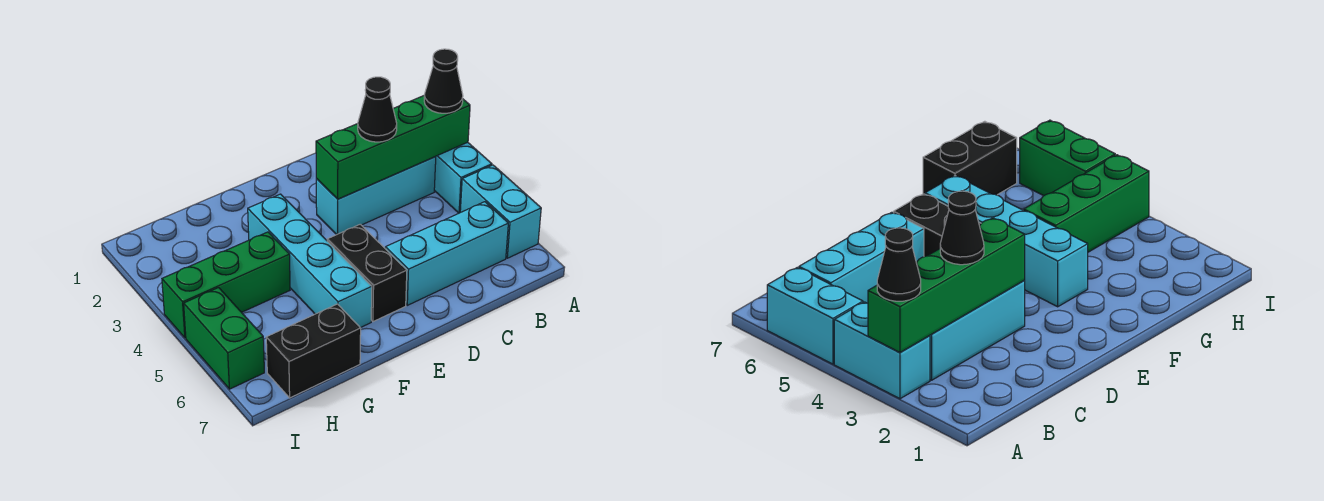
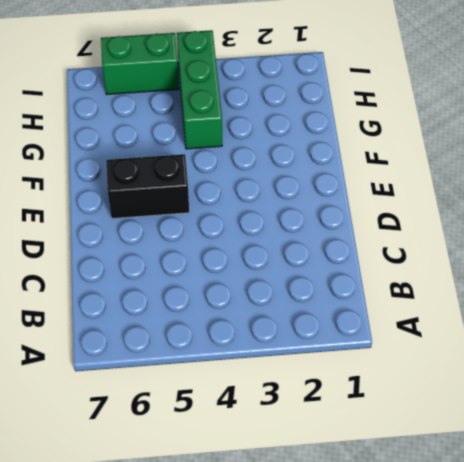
none -> cyan brick A3:A4 level 1
none -> cyan brick A5:A6 level 1
none -> cyan brick B3:D3 level 1

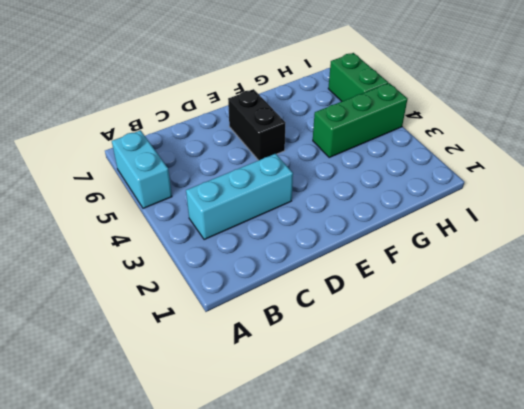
none -> cyan brick A3:A4 level 1
none -> cyan brick B6:D6 level 1
none -> cyan brick F3:F6 level 1

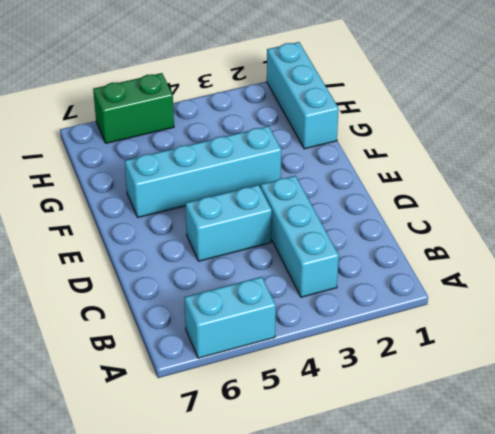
cyan brick D4:D5 level 1 -> cyan brick A3:A4 level 1
cyan brick G1:I1 level 1 -> cyan brick B6:D6 level 1
none -> black brick E5:E6 level 1
none -> green brick G4:I4 level 1
none -> black brick G7:H7 level 1

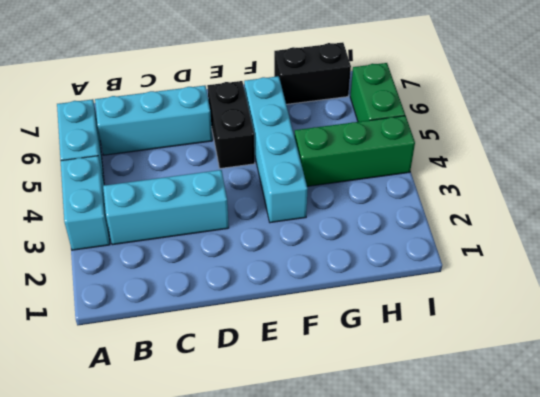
none -> green brick A3:D3 level 2
none -> black cone A3 level 3
none -> black cone C3 level 3

